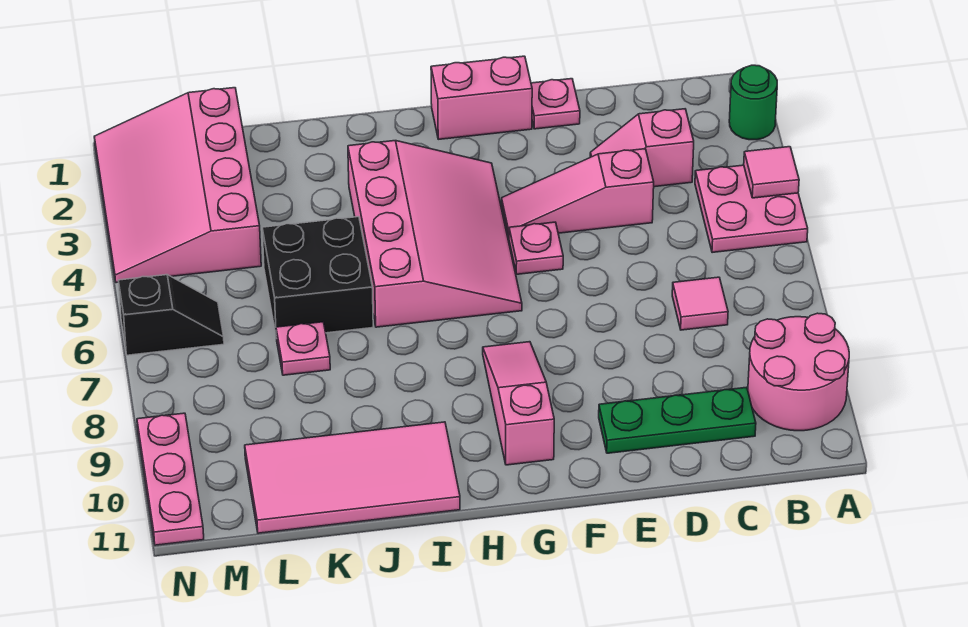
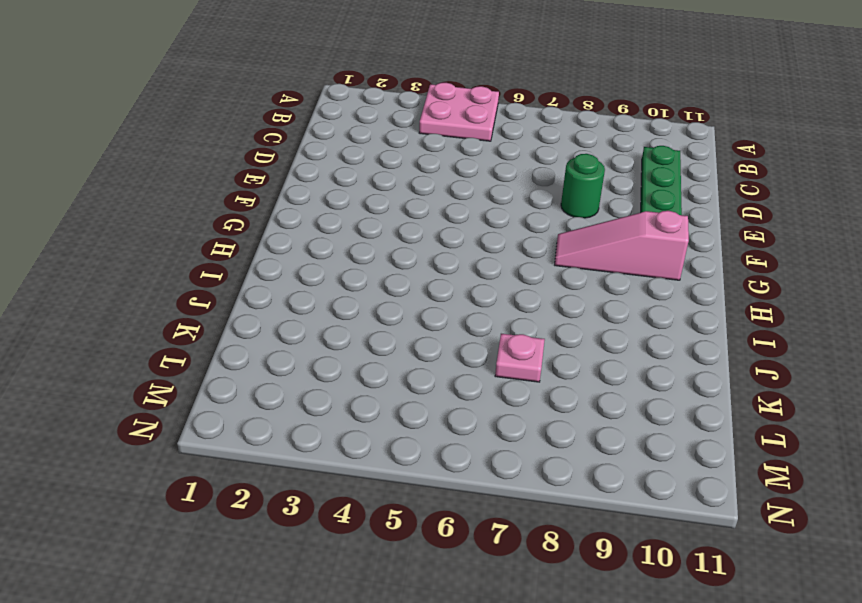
green round brick E8 level 1 -> green round brick A2 level 1
none -> pink round brick A9:B10 level 1
none -> pink slope C3:D3 level 1 top C
none -> pink tile C7 level 1

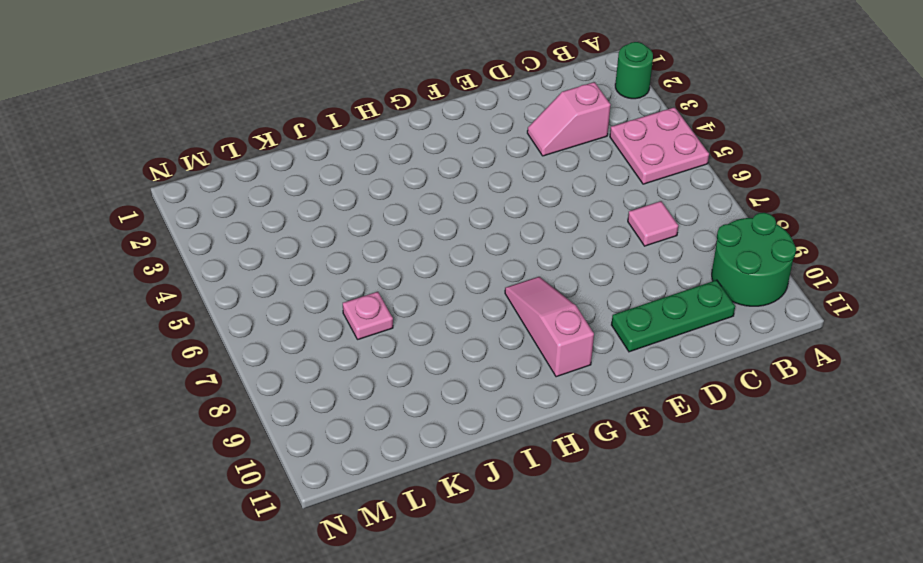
green round brick A9:B10 level 1 -> pink round brick A9:B10 level 1
none -> pink slope D4:F4 level 1 top D
none -> pink plate E1 level 1
none -> pink brick F1:G1 level 1

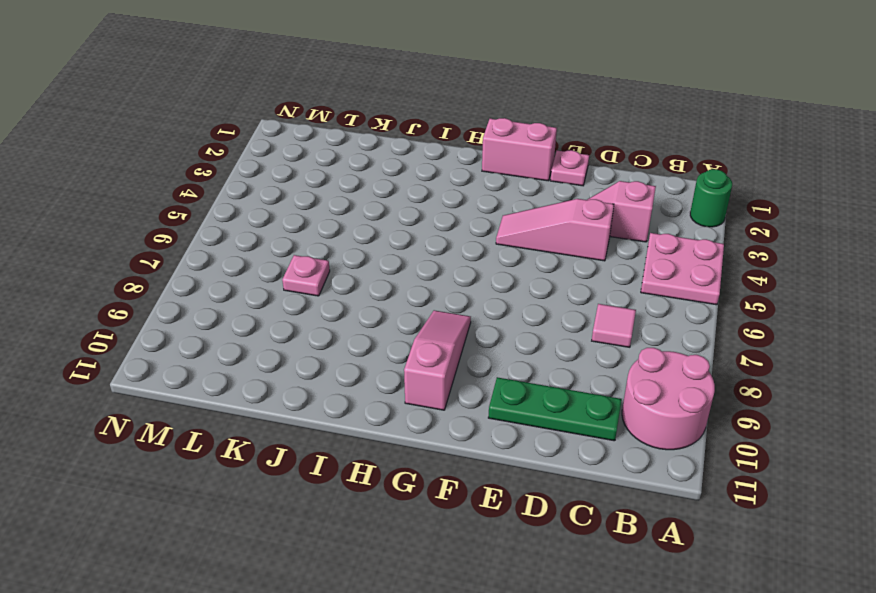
none -> pink plate F5 level 1
none -> pink slope G3:I6 level 1 top I
none -> pink tile I10:L11 level 1

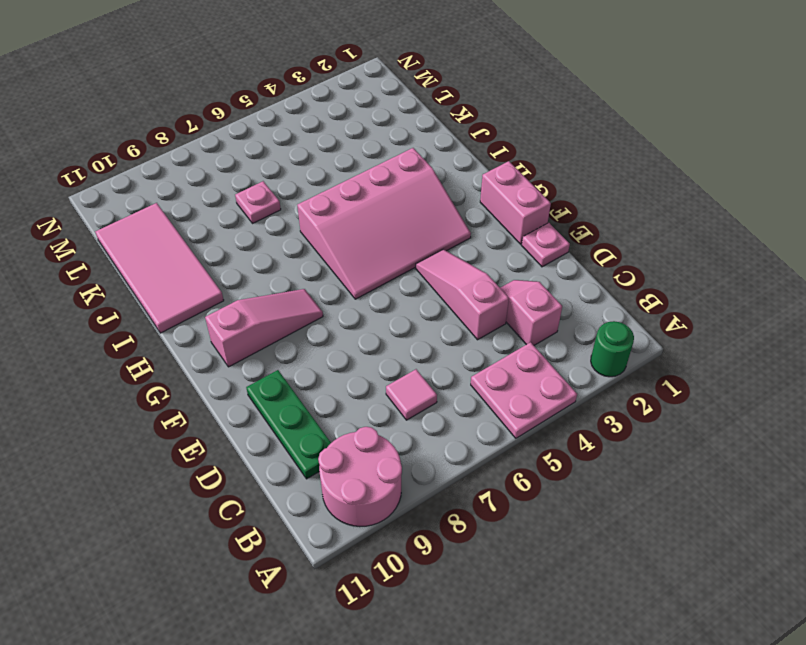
none -> pink plate F5 level 1
none -> black brick J5:K6 level 1
none -> pink slope L1:N4 level 1 top L

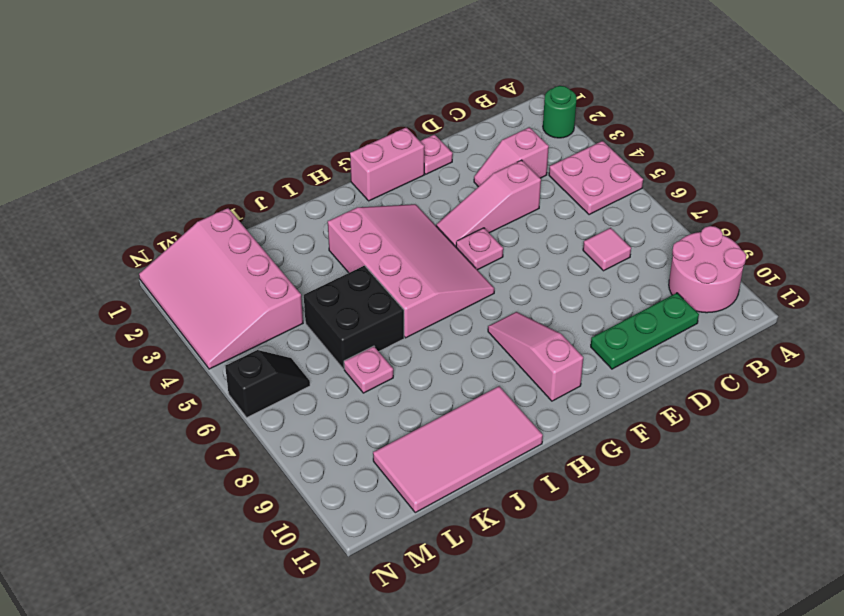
none -> pink plate N9:N11 level 1
none -> pink tile A4 level 2

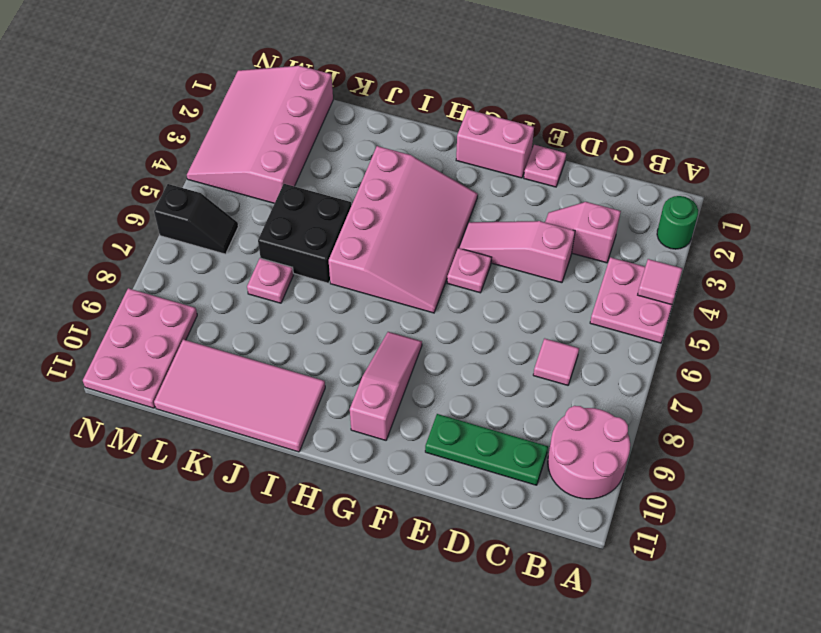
pink plate M9:N11 level 1 -> pink plate N9:N11 level 1

